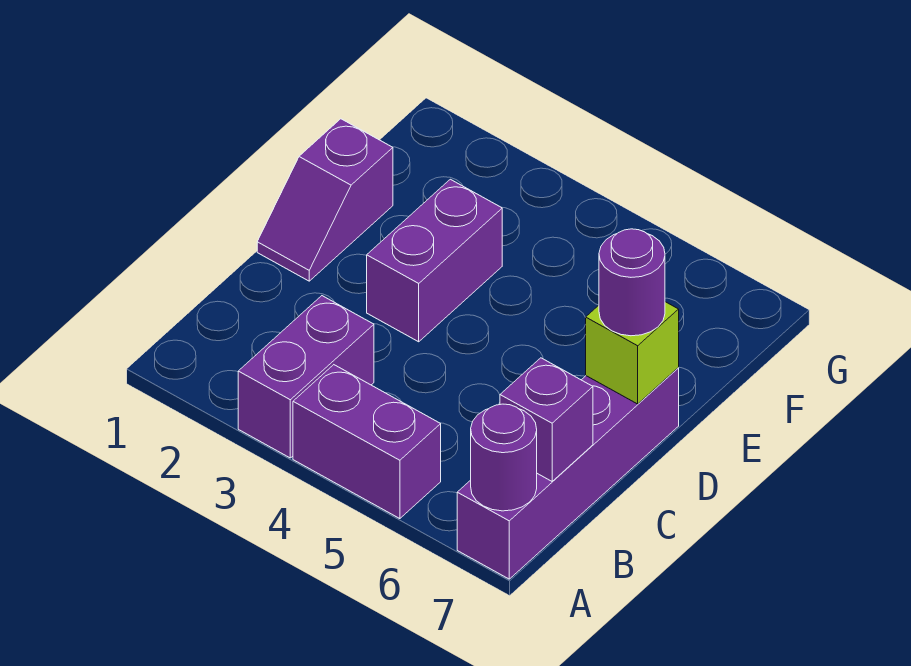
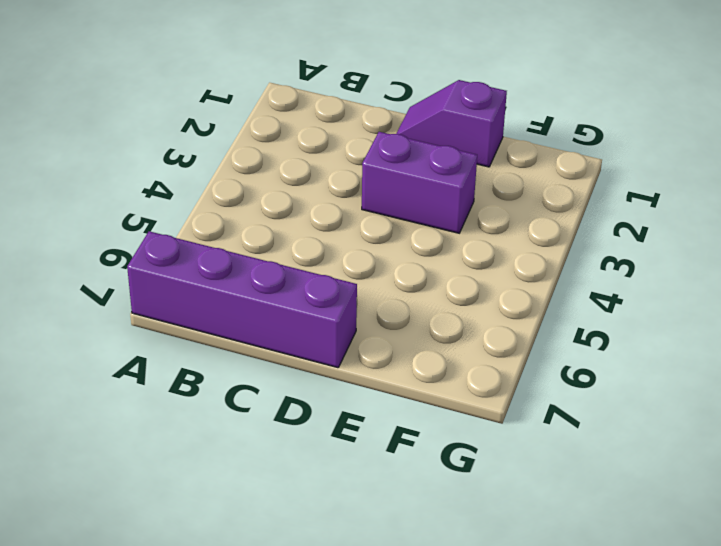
none -> purple brick A3:B3 level 1
none -> purple brick A4:A5 level 1

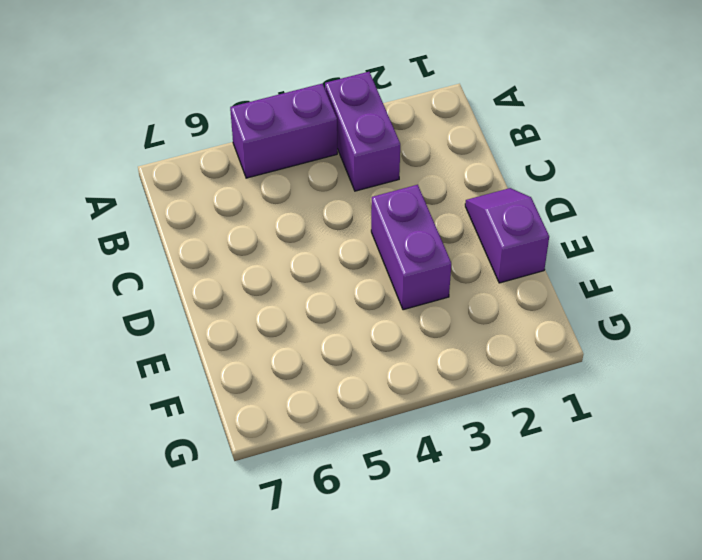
none -> purple brick A7:D7 level 1
none -> purple round brick A7 level 2

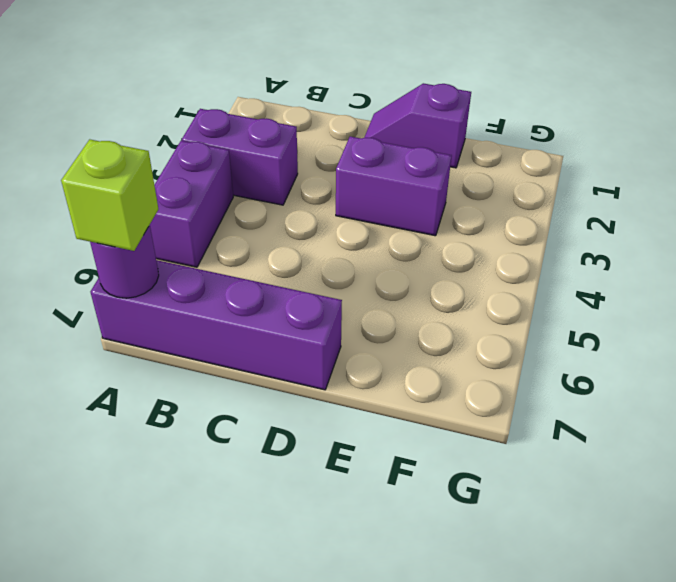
lime brick A7 level 3 -> lime brick D7 level 2
none -> purple brick B7 level 2
none -> purple round brick D7 level 3

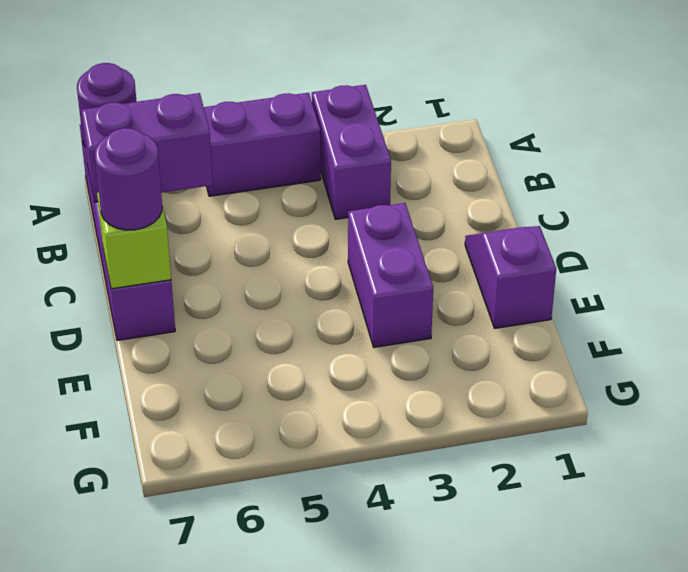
purple brick B6:B7 level 2 -> purple brick B7 level 2

